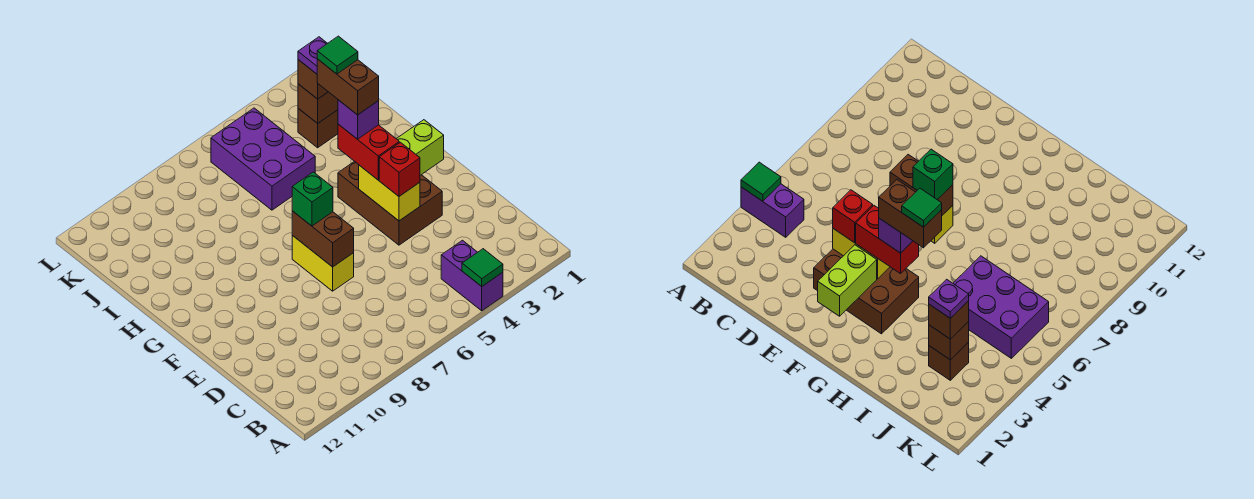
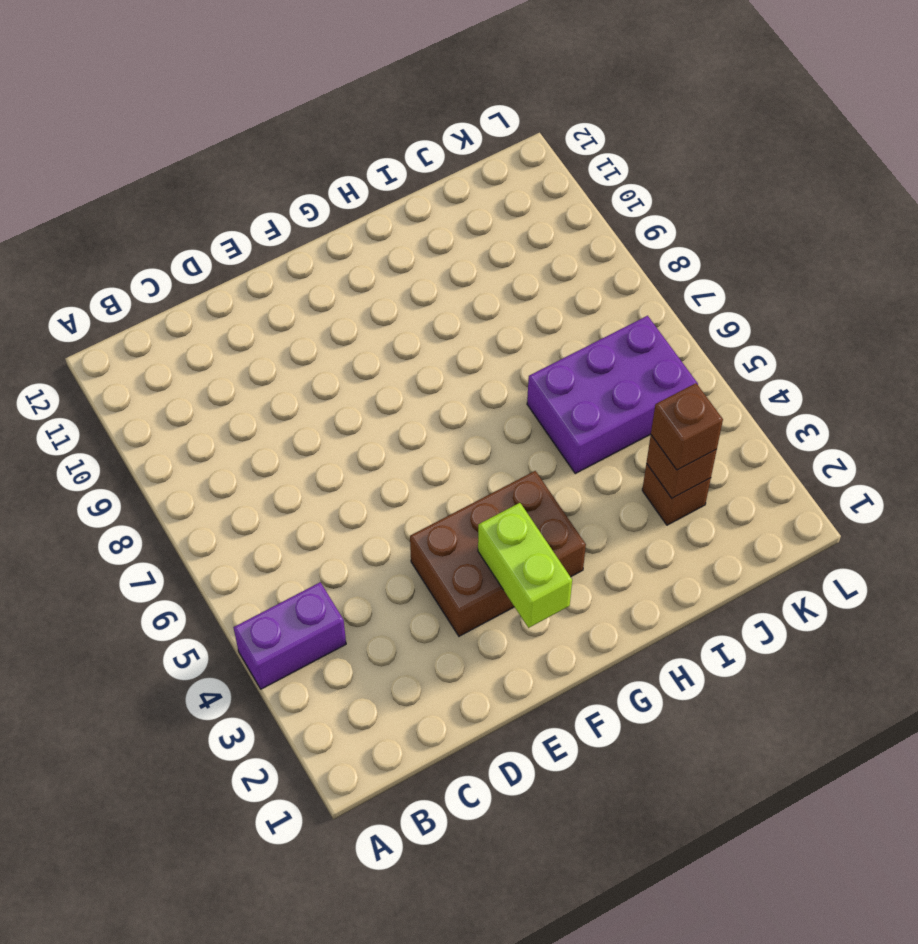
none -> yellow brick E7:F7 level 1
none -> green tile A4 level 2
none -> yellow brick E4:F4 level 2

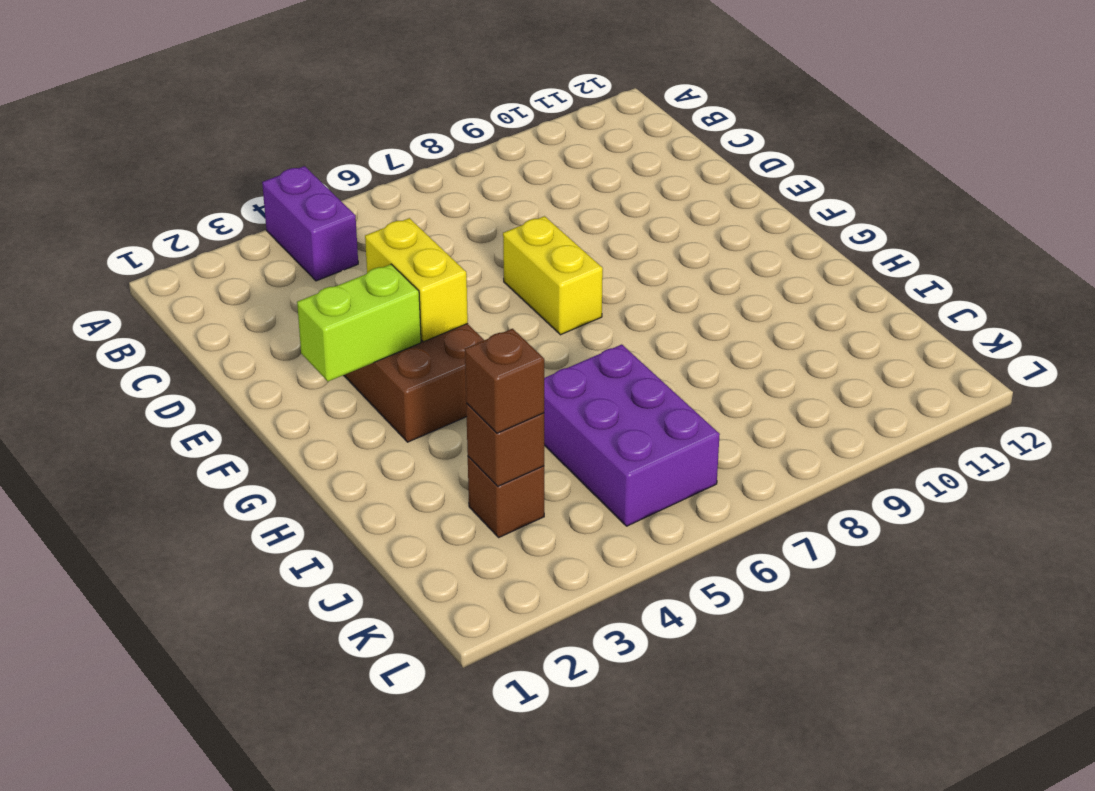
none -> green tile A4 level 2
none -> brown brick E7:F7 level 2
none -> red brick E4 level 3

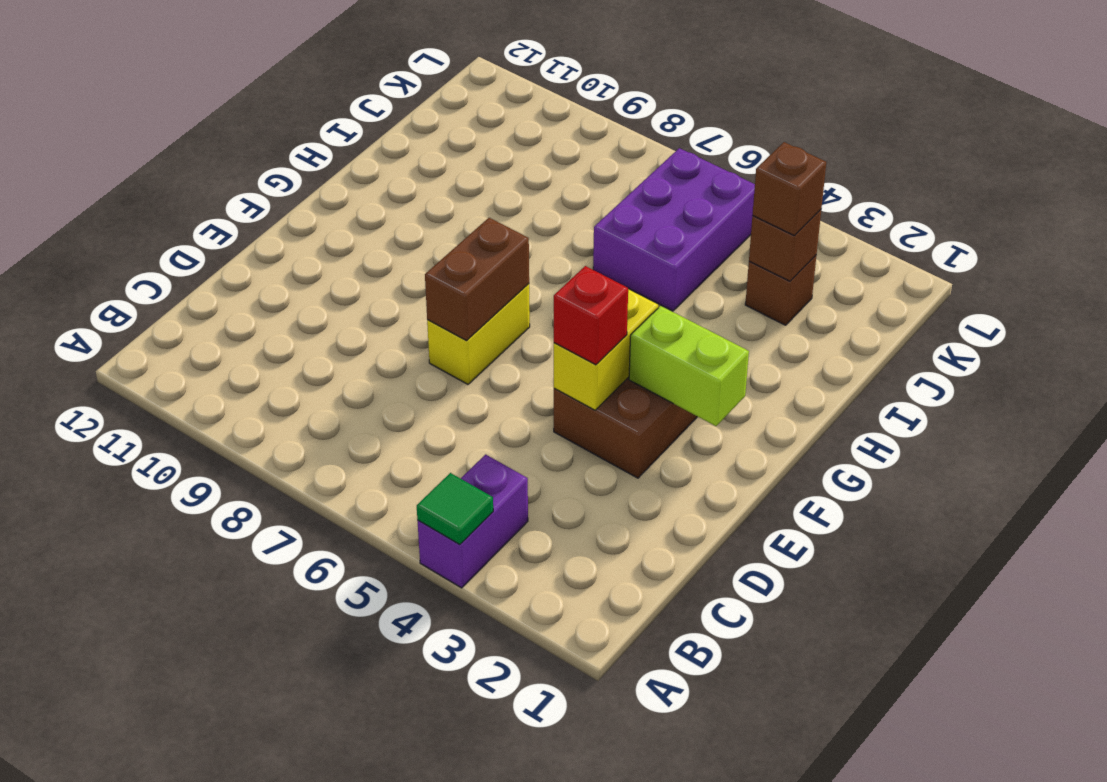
none -> red brick F4:G4 level 3
none -> green brick F7 level 3
none -> purple brick G4 level 4

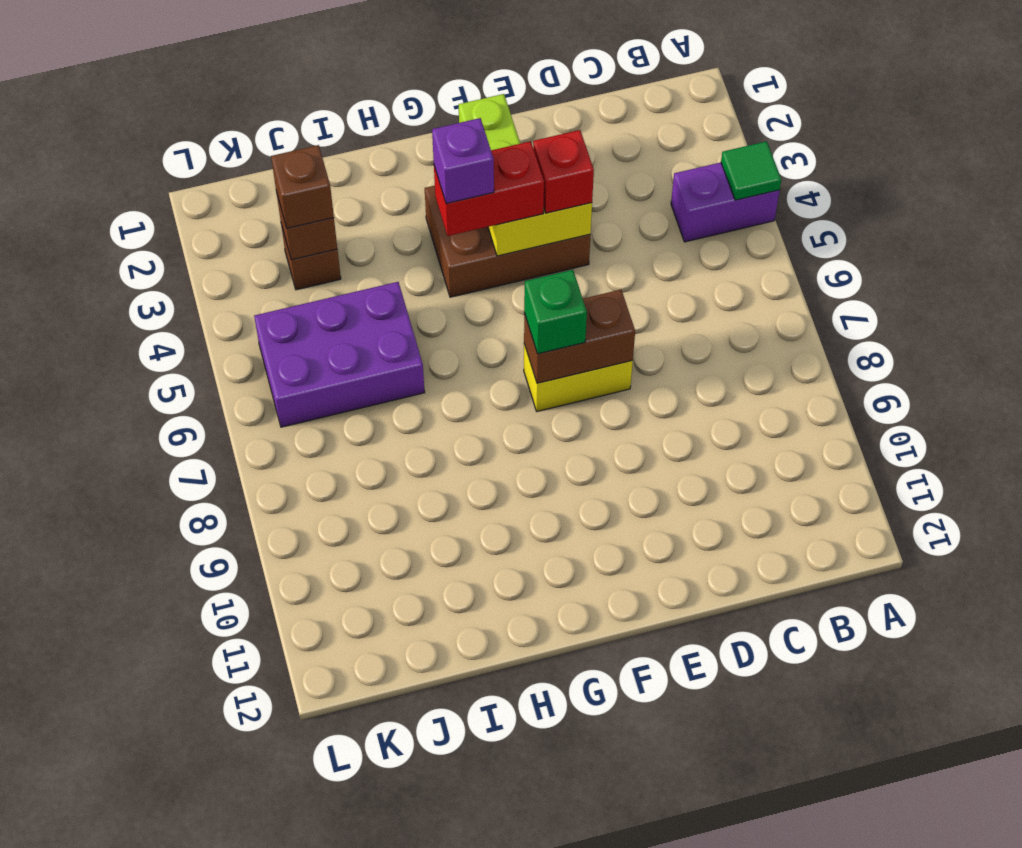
none -> purple plate J3 level 4
none -> brown brick G4:H4 level 5
none -> green tile H4 level 6

